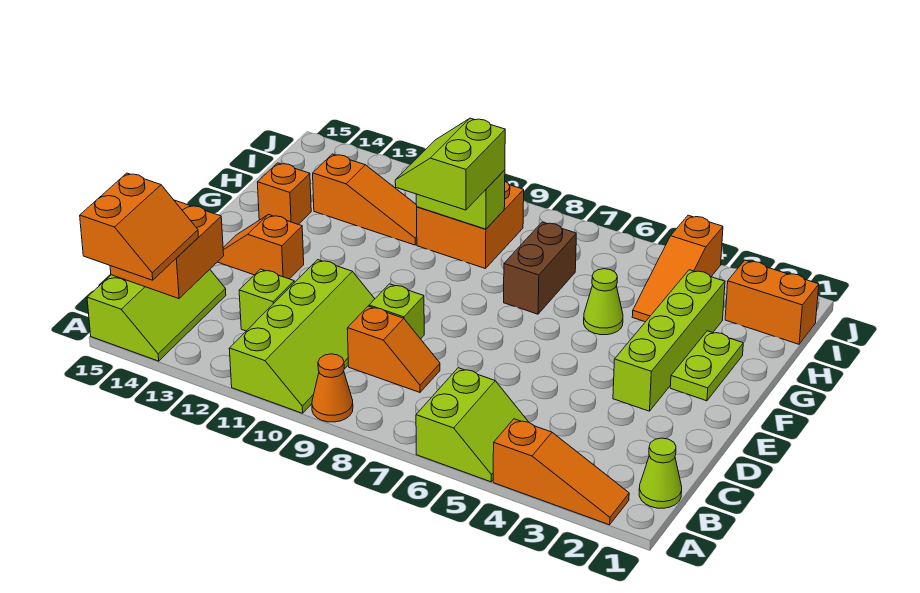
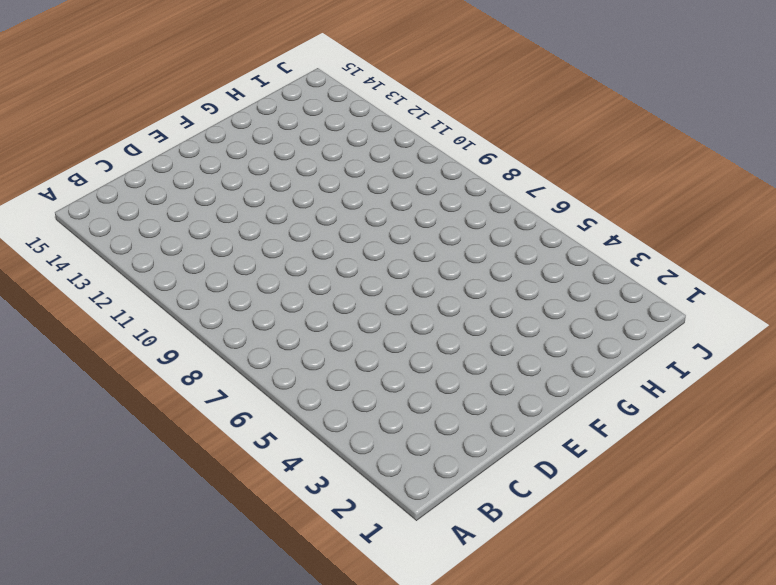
none -> orange slope A2:A4 level 1 top 4
none -> lime slope A5:B6 level 1 top 6
none -> orange cone A9 level 1

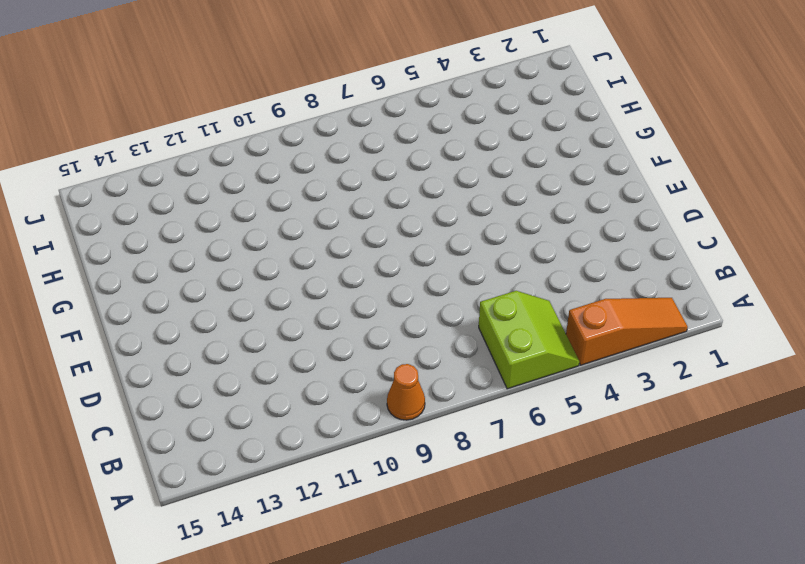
none -> lime slope A10:D11 level 1 top 11
none -> lime slope A14:C15 level 1 top 15
none -> lime cone B1 level 1

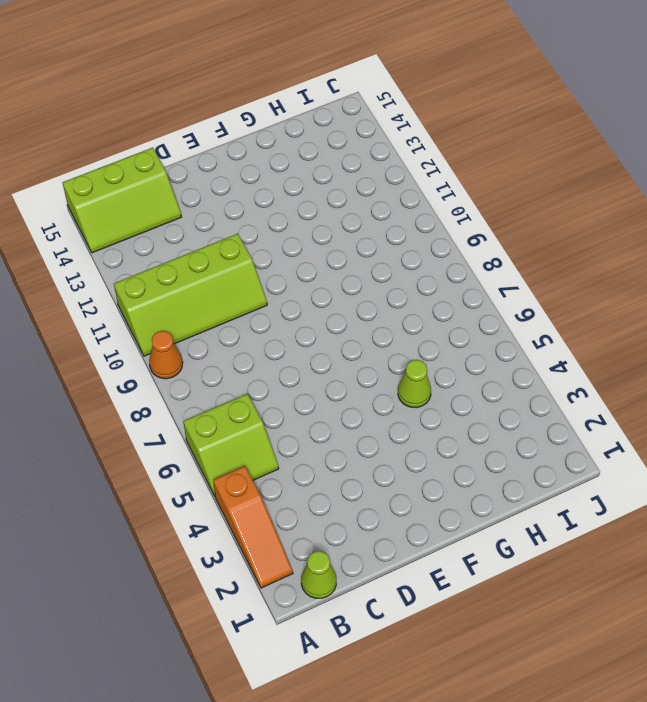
none -> orange slope C8:C9 level 1 top 9
none -> lime brick C12 level 1
none -> lime brick D9 level 1

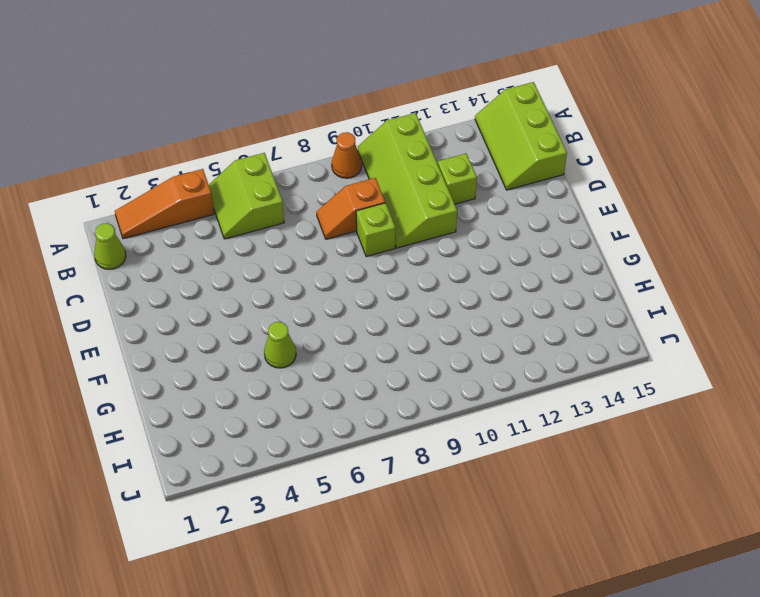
none -> lime brick E3:H3 level 1
none -> orange slope E13:E14 level 1 top 13
none -> lime plate F2:G2 level 1

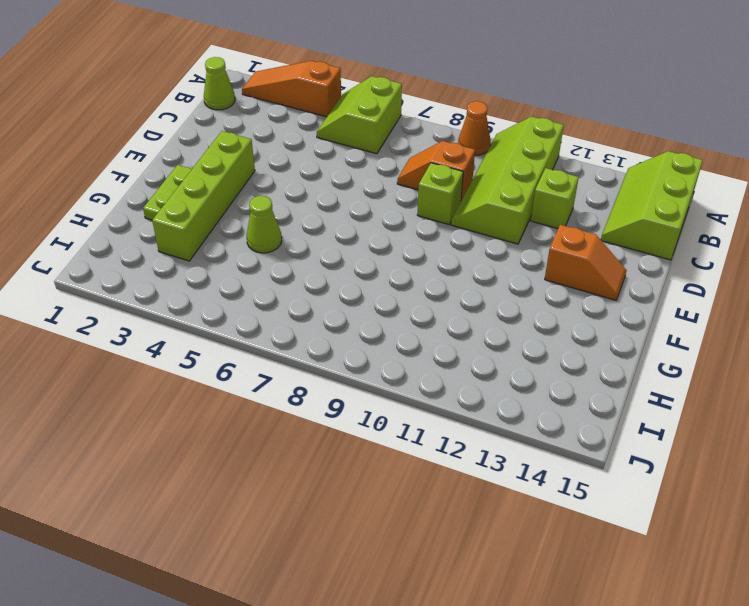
none -> brown brick G7:H7 level 1
none -> orange brick G14 level 1
none -> orange slope H4:J4 level 1 top J

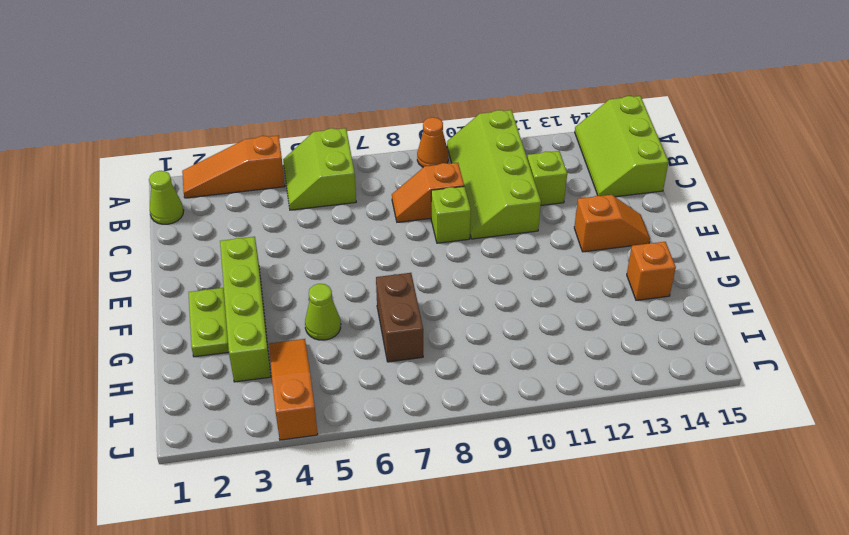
none -> orange brick H9:I10 level 1
none -> orange slope H11:H13 level 1 top 13
none -> orange brick I1:I2 level 1

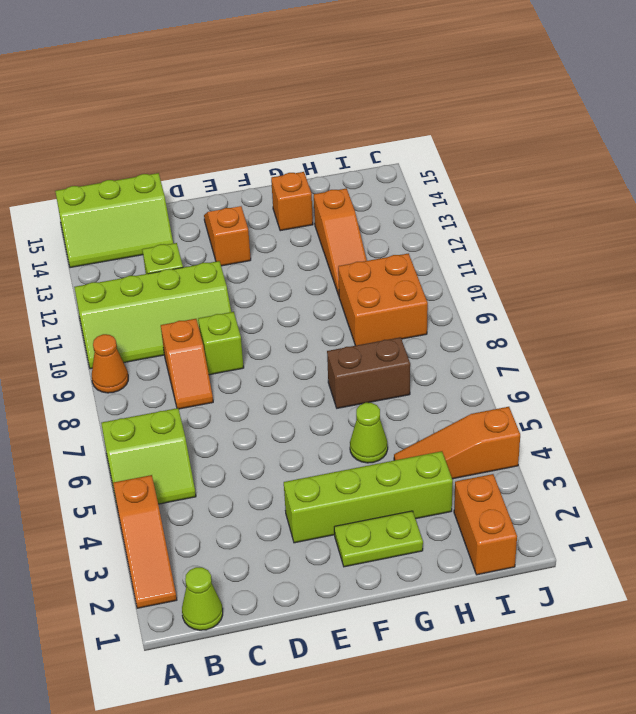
none -> orange brick B14:C15 level 2
none -> lime brick H9:H10 level 2
none -> orange slope A14:B15 level 3 top 15

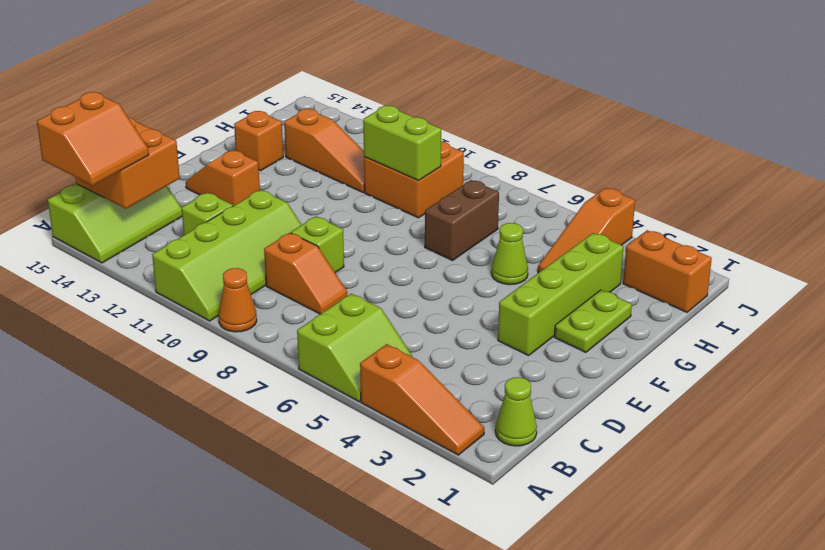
none -> lime slope G9:H10 level 3 top 9

